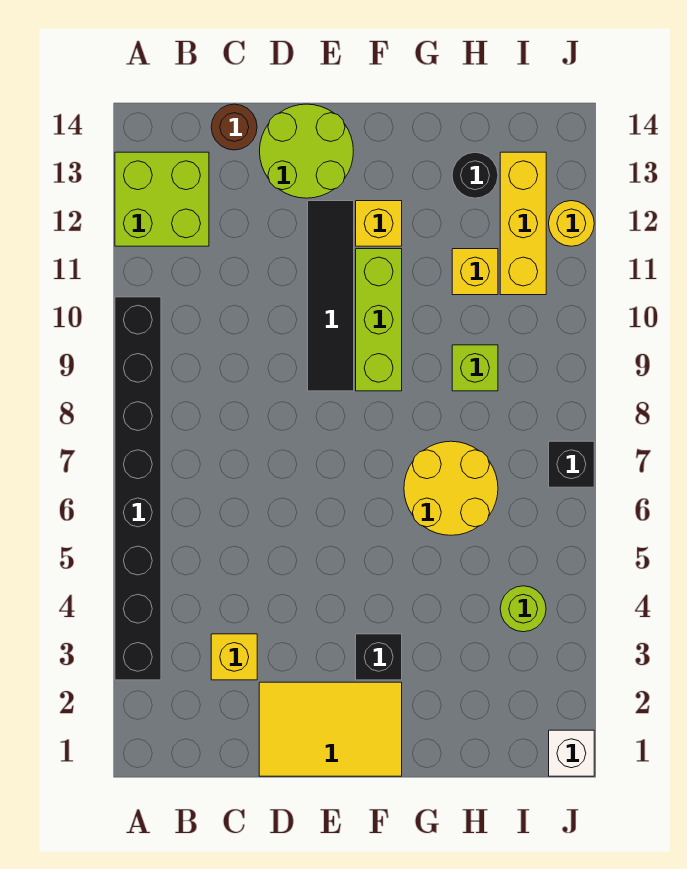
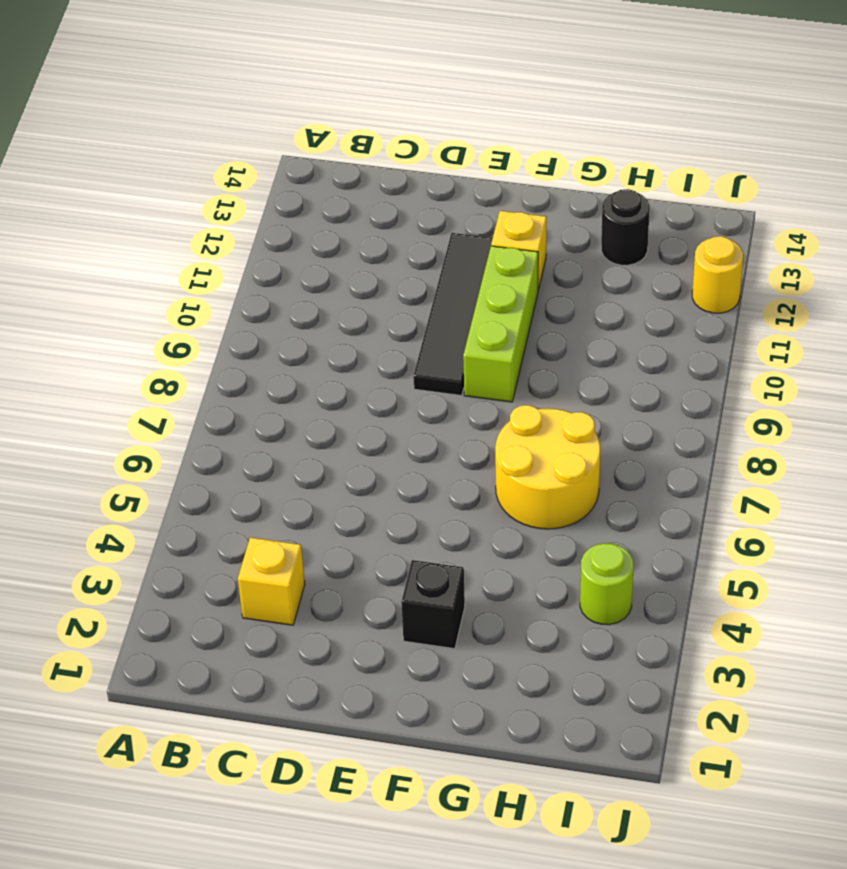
none -> black brick A3:A10 level 1
none -> lime brick A12:B13 level 1
none -> brown round brick C14 level 1

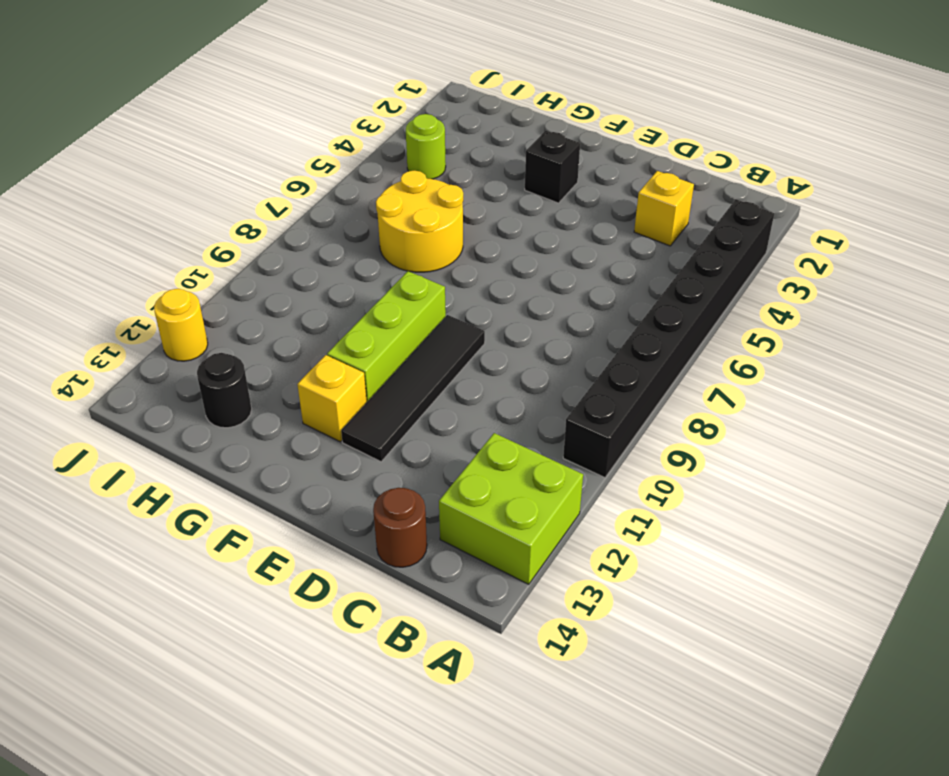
none -> yellow tile D1:F2 level 1
none -> lime round brick D13:E14 level 1
none -> lime brick H9 level 1

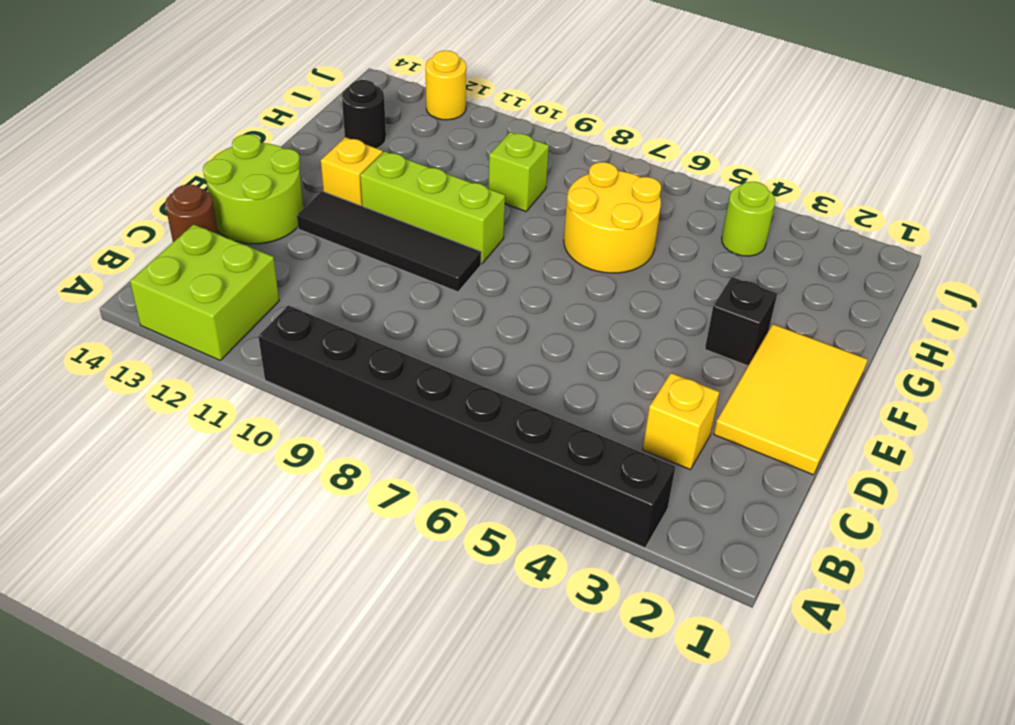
none -> yellow brick H11 level 1
none -> yellow brick I11:I13 level 1
none -> white brick J1 level 1

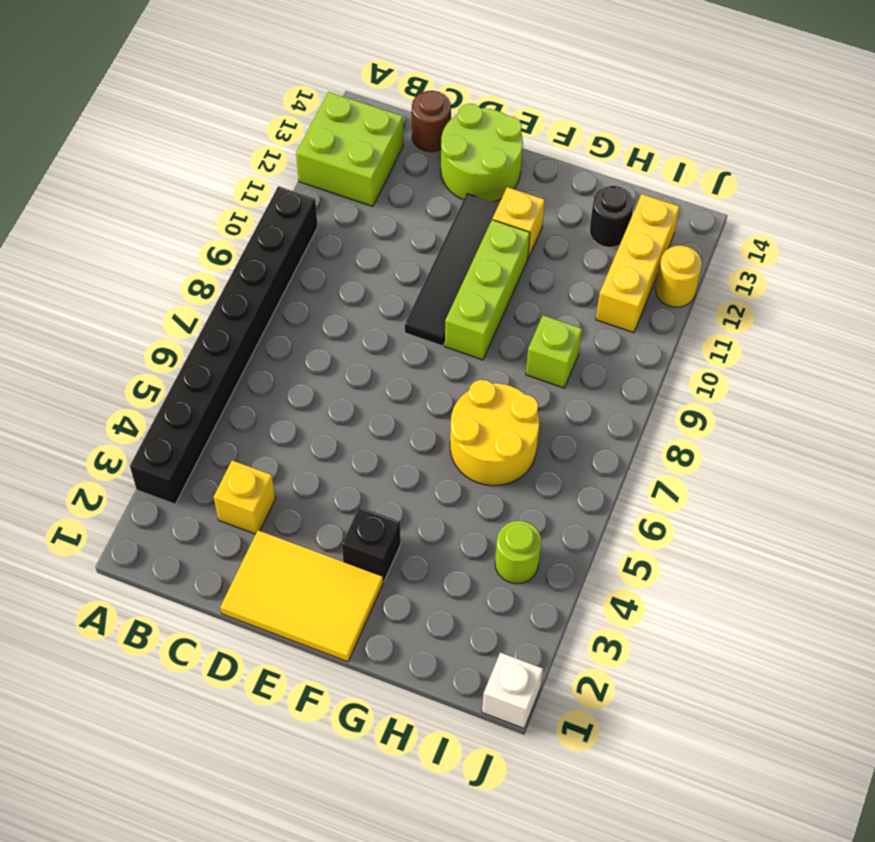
none -> yellow brick H11 level 1
none -> black brick J7 level 1

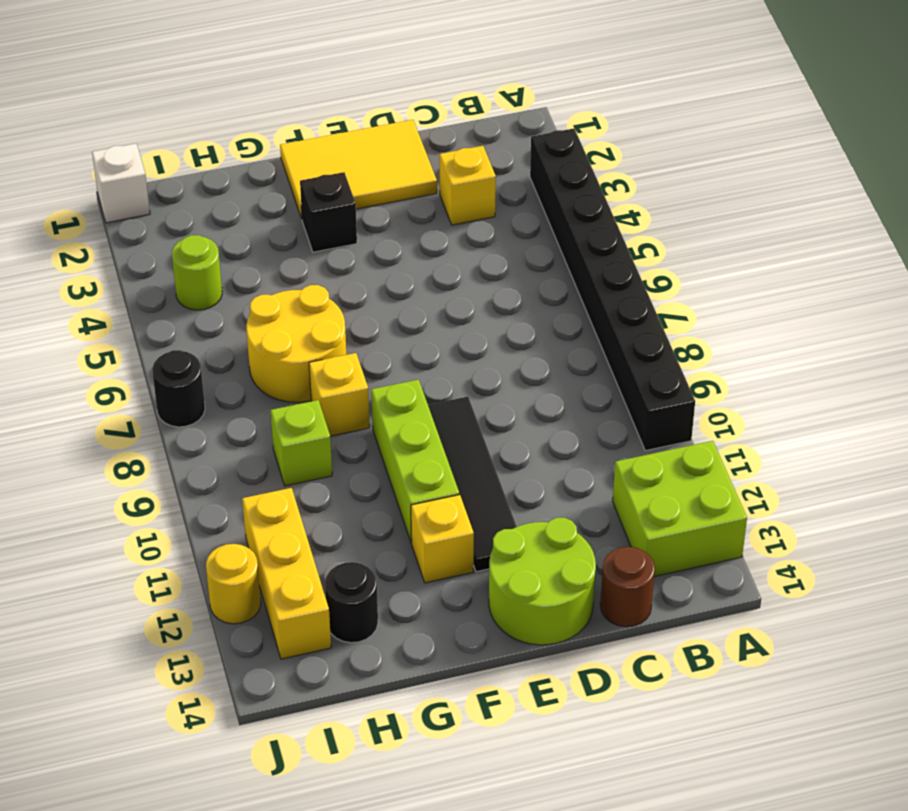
yellow brick G8 level 1 -> yellow brick H11 level 1
black round brick J7 level 1 -> black brick J7 level 1

